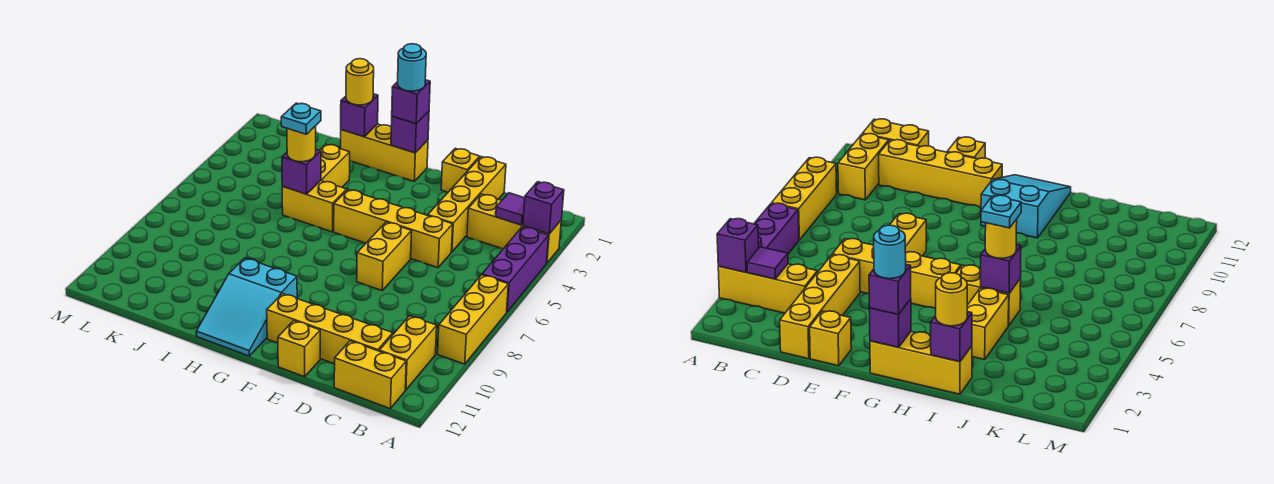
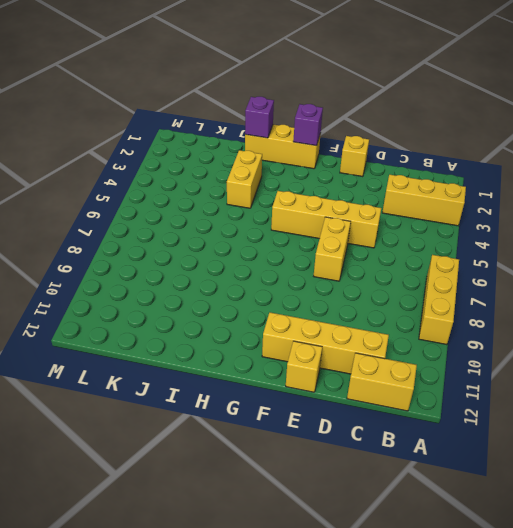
none -> purple brick A4:A6 level 1
none -> yellow brick B10:B11 level 1
none -> yellow brick D1:D4 level 1

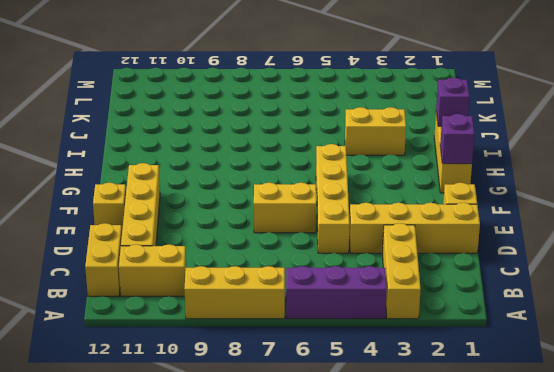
none -> cyan slope G10:H12 level 1 top 10
none -> yellow brick H5:I5 level 1
none -> purple brick A3 level 2

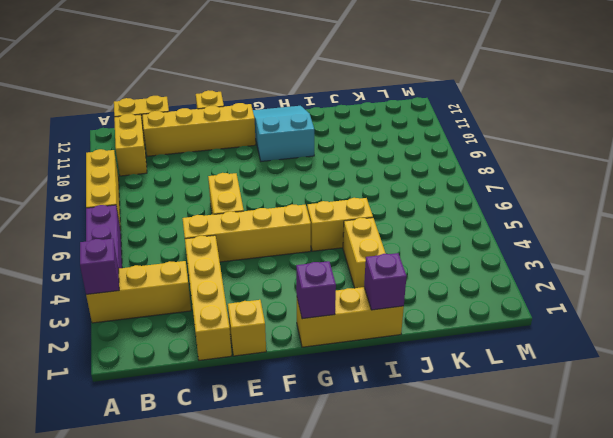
none -> purple tile B3 level 2
none -> purple brick I5 level 2
none -> purple brick G1 level 3

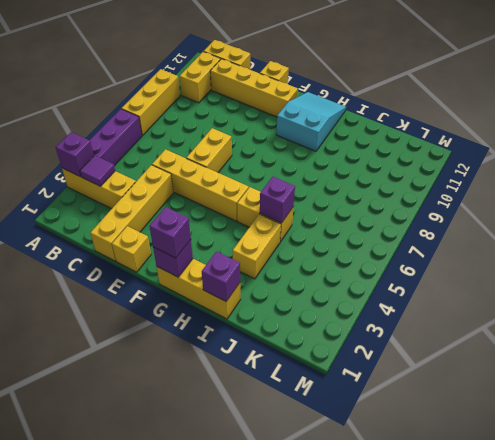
none -> yellow round brick I1 level 3
none -> yellow round brick I5 level 3
none -> cyan round brick G1 level 4

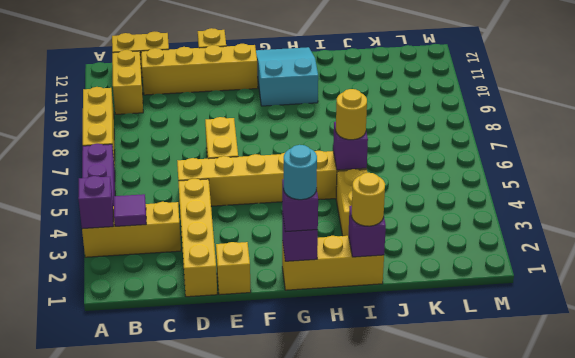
none -> cyan plate I5 level 4

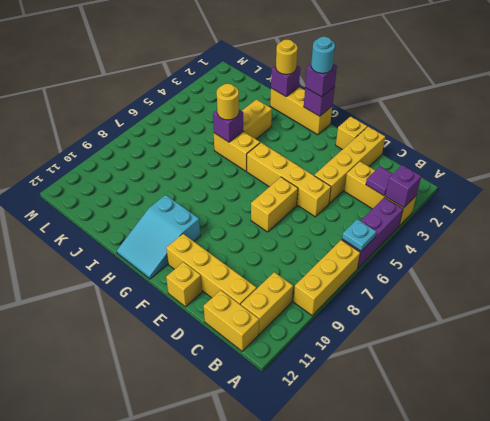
cyan plate A6 level 2 -> cyan plate I5 level 4

